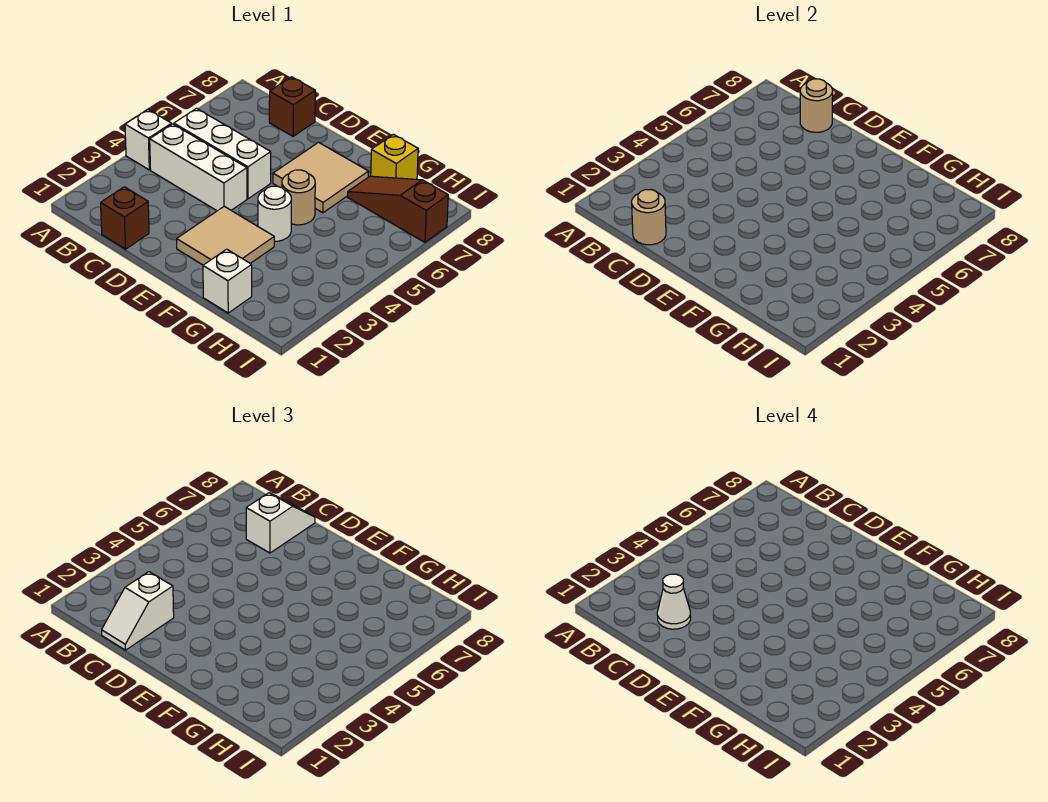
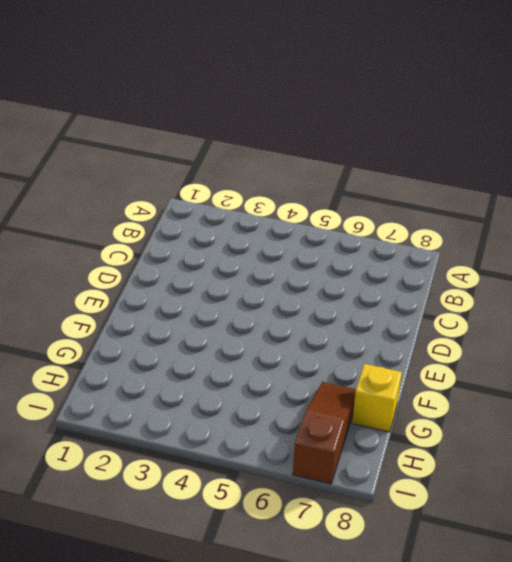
none -> white brick A4 level 1
none -> white brick B4:D4 level 1
none -> white brick B5:D5 level 1

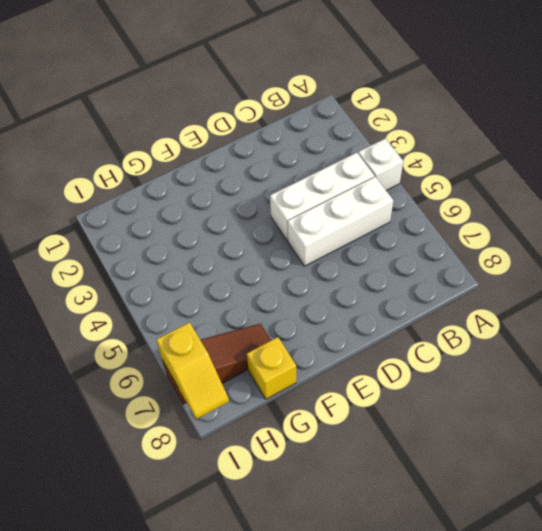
yellow slope I7:I8 level 2 top 7 -> none
none -> brown brick C1 level 1
none -> brown brick C8 level 1
none -> tan tile E2:F3 level 1

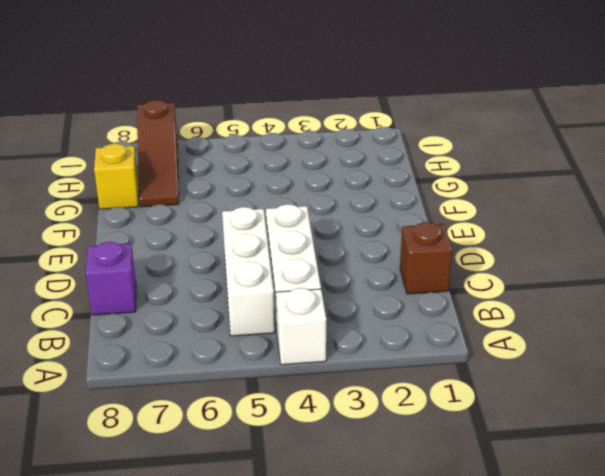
purple brick C8 level 1 -> brown brick C8 level 1
none -> tan tile E2:F3 level 1
none -> tan tile E6:F7 level 1
none -> white round brick F4 level 1

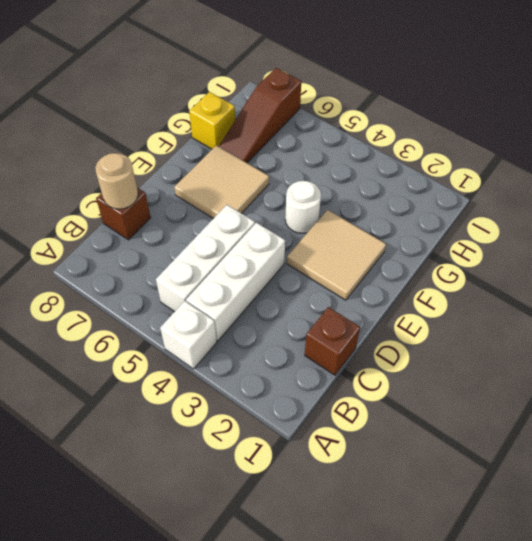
none -> tan round brick F5 level 1
none -> white brick G1 level 1
none -> tan round brick C1 level 2

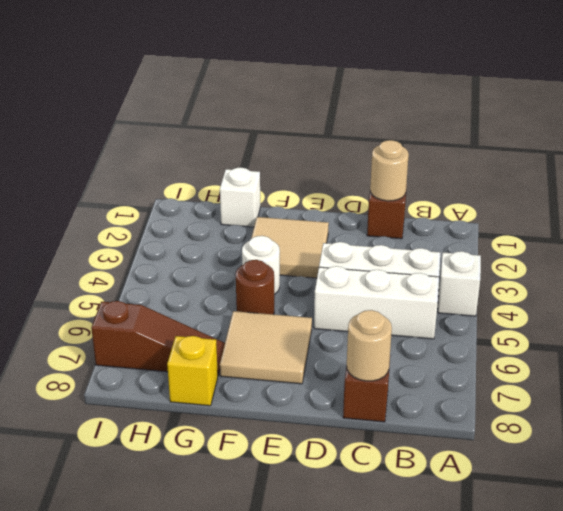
brown round brick F5 level 1 -> tan round brick F5 level 1
none -> white slope C1:C2 level 3 top 2
none -> white slope C7:C8 level 3 top 7
none -> white cone C2 level 4

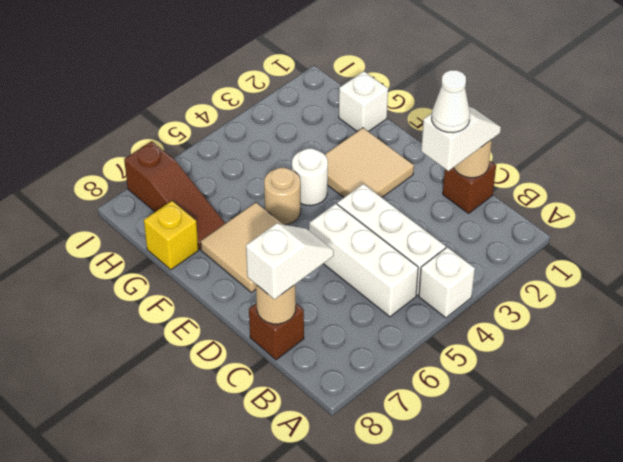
white slope C7:C8 level 3 top 8 -> white slope C7:C8 level 3 top 7

